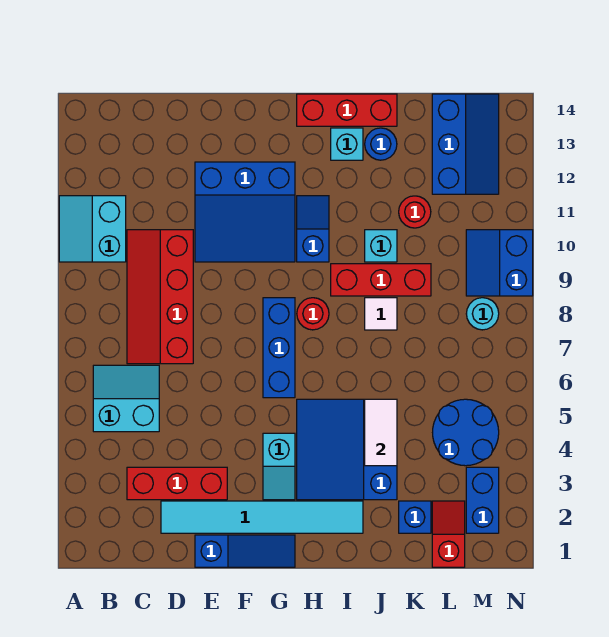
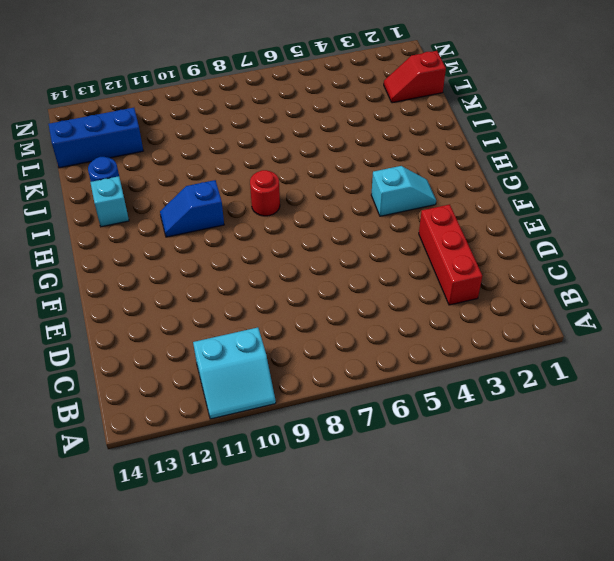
none -> cyan slope B5:C6 level 1 top 5
none -> red slope C7:D10 level 1 top D
none -> cyan tile D2:I2 level 1

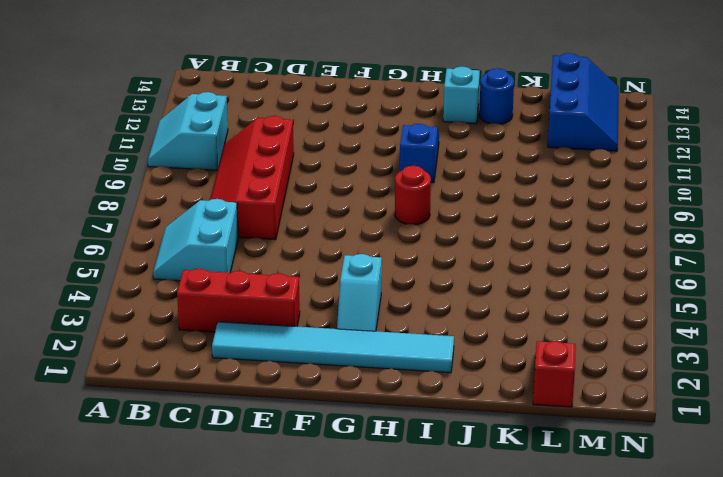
cyan slope B5:C6 level 1 top C -> cyan slope B5:C6 level 1 top 5
none -> blue slope E1:G1 level 1 top E
none -> blue slope E10:G12 level 1 top 12
none -> blue brick G6:G8 level 1

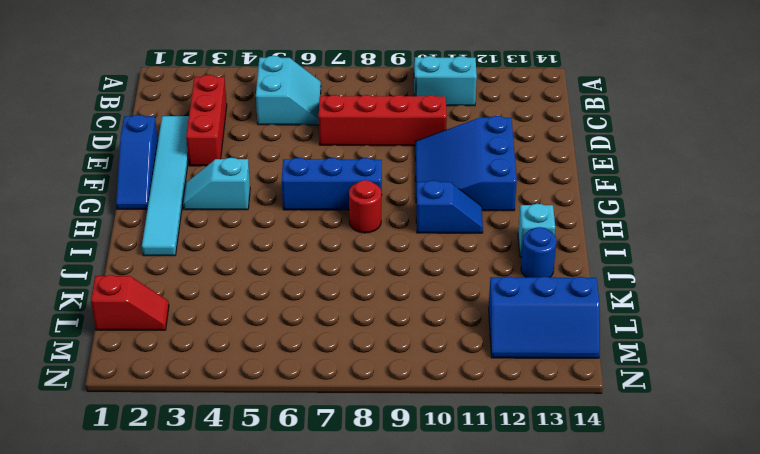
none -> blue slope H3:J5 level 1 top J
none -> red brick H14:J14 level 1
none -> red brick I9:K9 level 1

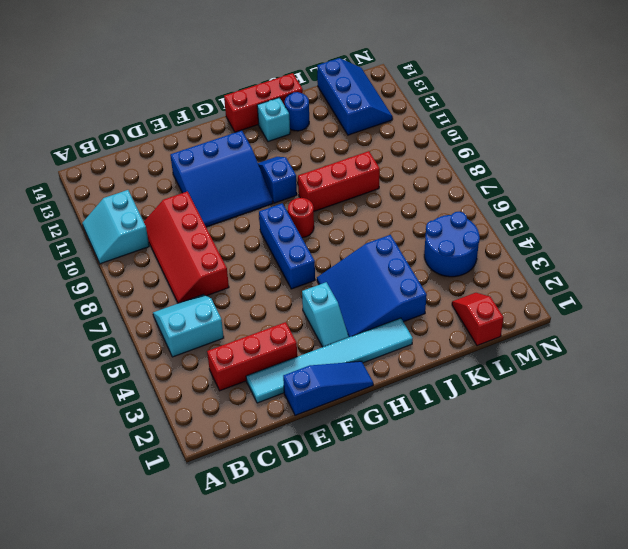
none -> white tile J8 level 1
none -> cyan brick J10 level 1
none -> blue brick K2 level 1

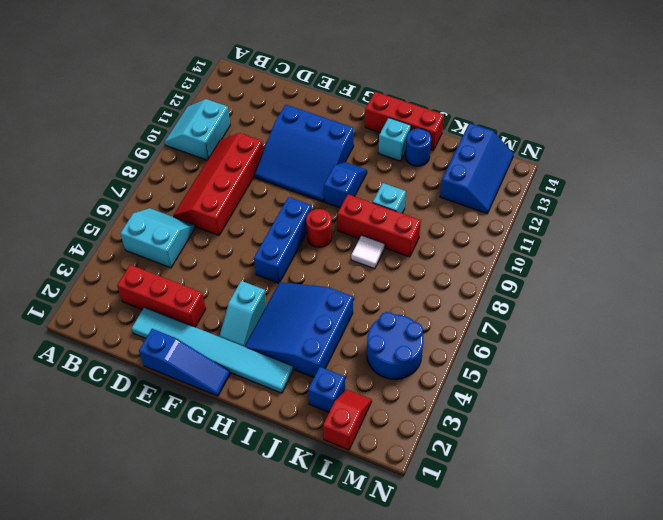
none -> red round brick K11 level 1
none -> blue brick M2:M3 level 1
none -> cyan round brick M8 level 1

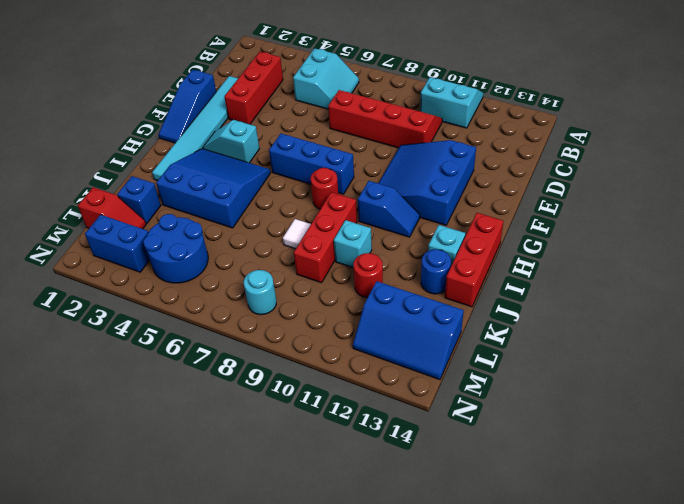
none -> blue slope M9:N10 level 1 top N
none -> white tile J4:J5 level 2

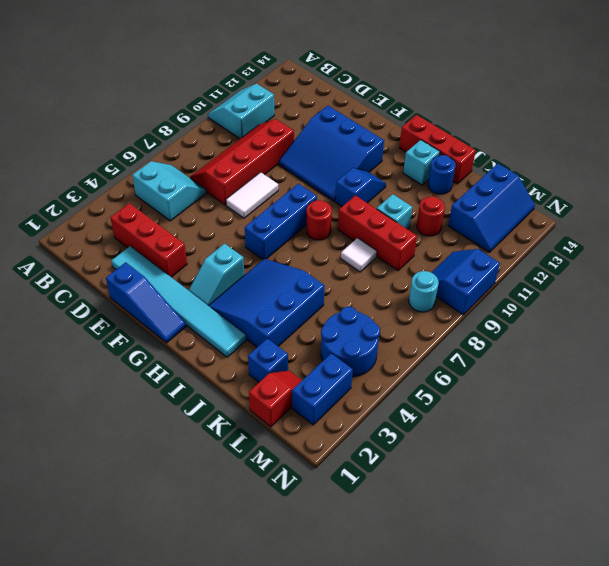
white tile E7:E8 level 1 -> white tile J4:J5 level 2

